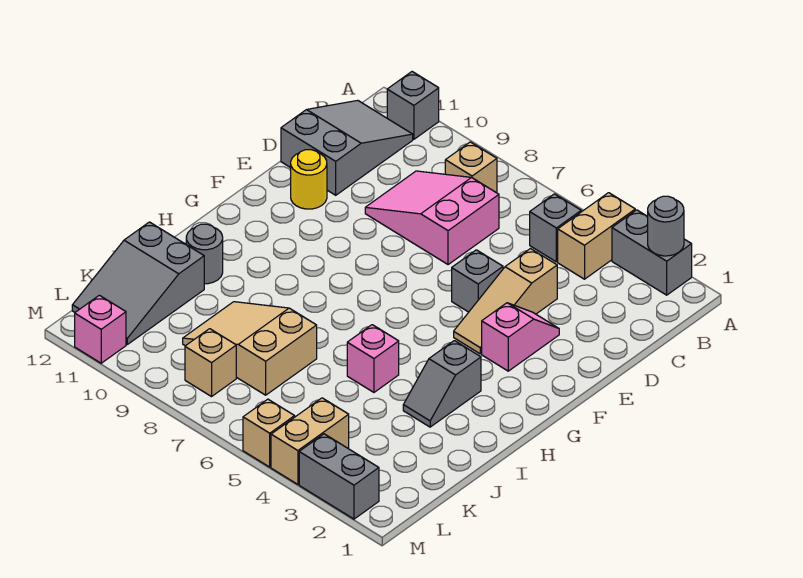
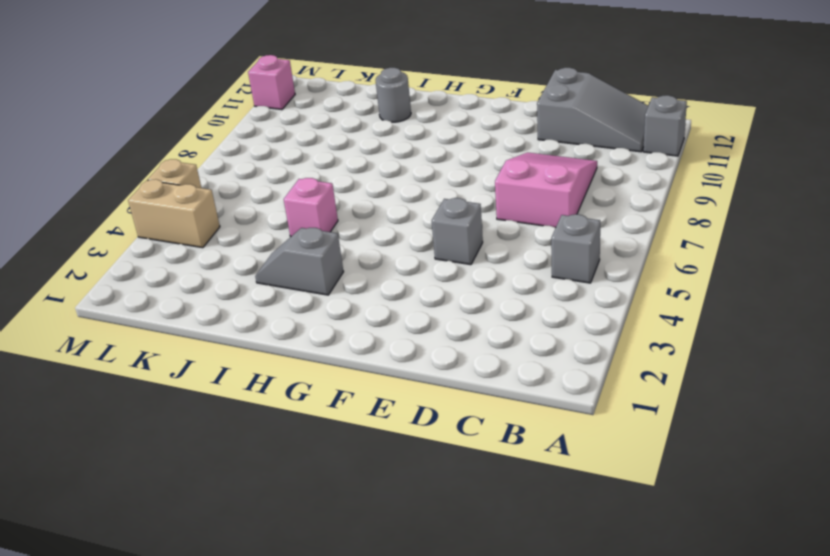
none -> grey brick A2:A3 level 1
none -> tan brick A4:B4 level 1
none -> tan brick B8 level 1

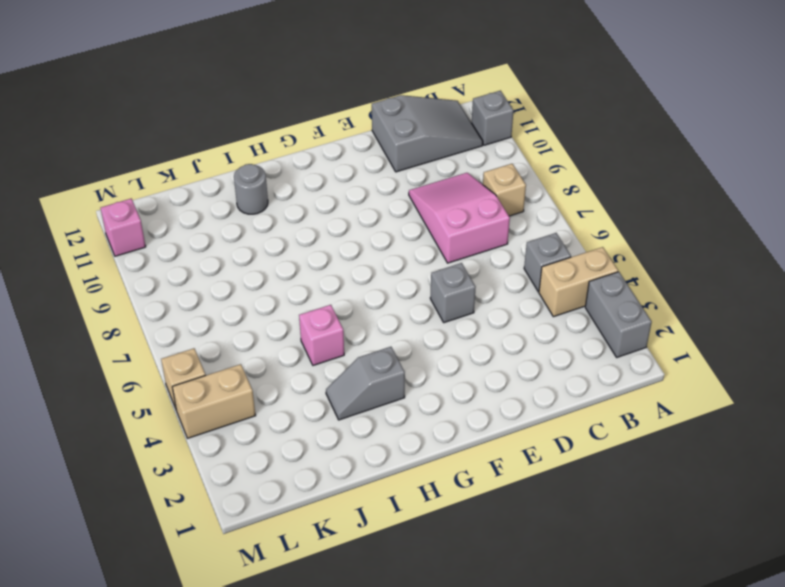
none -> tan slope D4:F4 level 1 top D
none -> pink slope E3:F3 level 1 top F
none -> yellow round brick E11 level 1

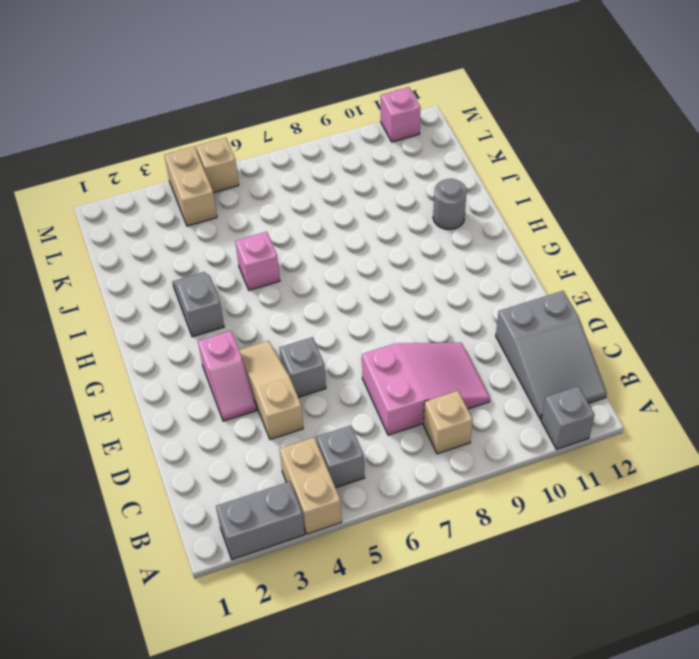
none -> yellow round brick E11 level 1
none -> tan slope J7:K9 level 1 top 7
none -> grey slope J11:L12 level 1 top J

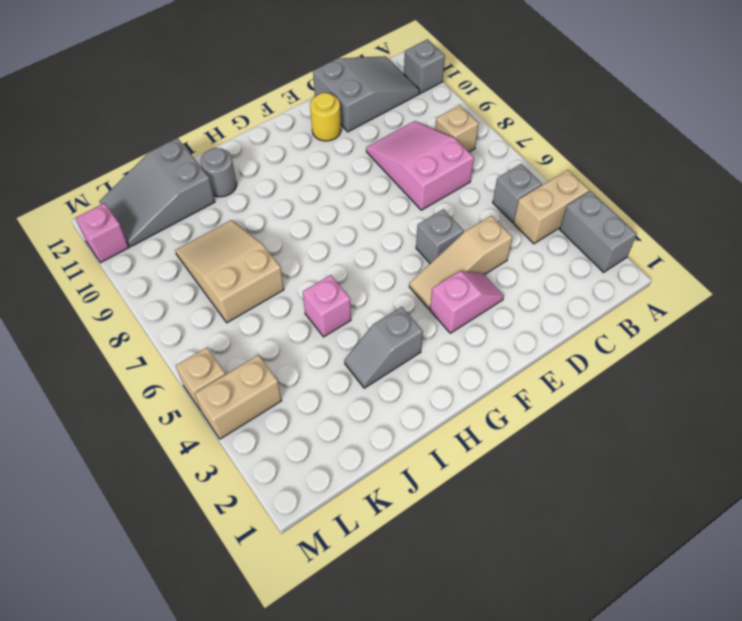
none -> tan brick L8 level 1
none -> grey brick M2:M3 level 1
none -> grey round brick A2 level 2

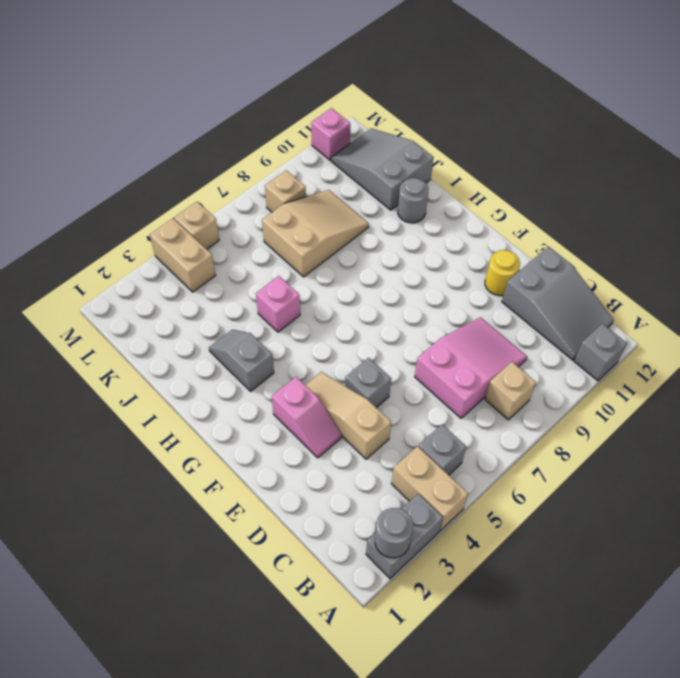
none -> grey brick M2:M3 level 1

